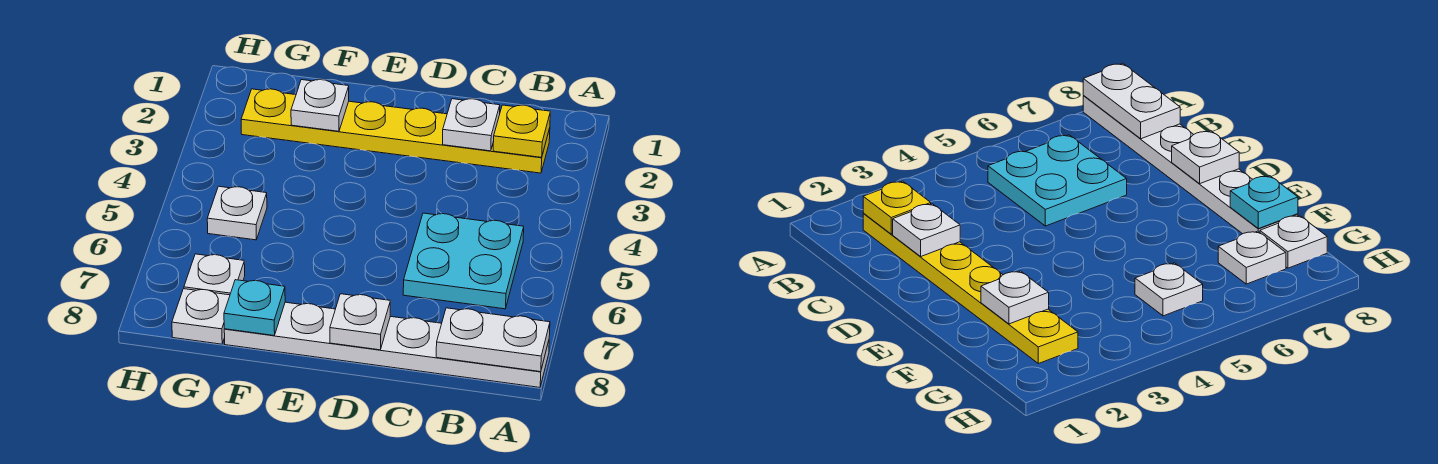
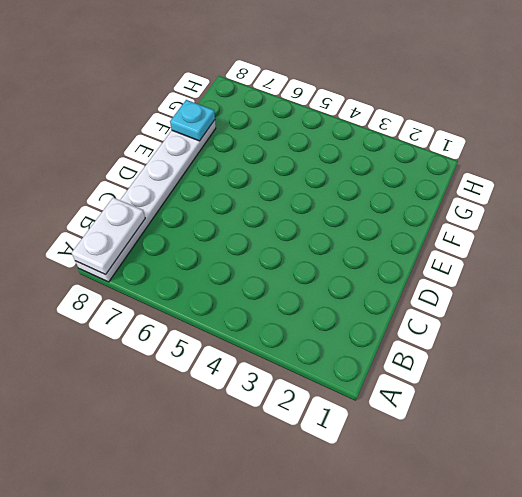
none -> yellow plate B2:G2 level 1
none -> cyan plate B5:C6 level 1
none -> white plate G5 level 1

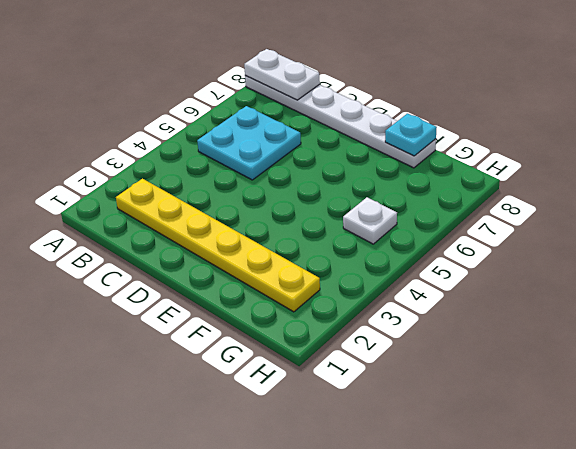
none -> white plate G7 level 1
none -> white plate G8 level 1
none -> yellow plate B2 level 2

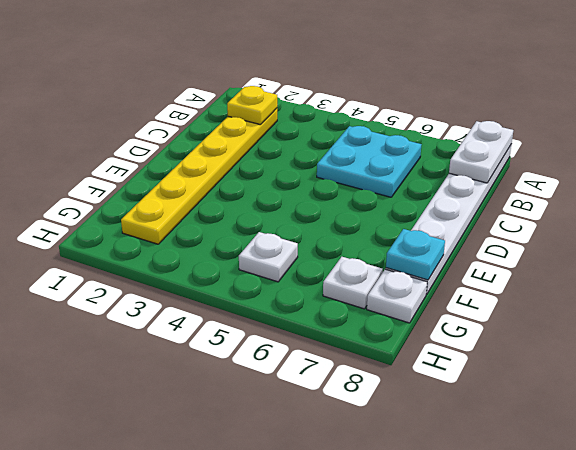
none -> white plate C2 level 2
none -> white plate D8 level 2
none -> white plate F2 level 2

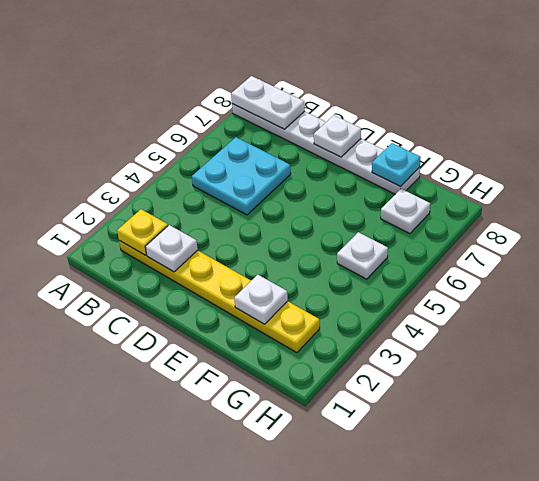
none -> white plate G8 level 1

